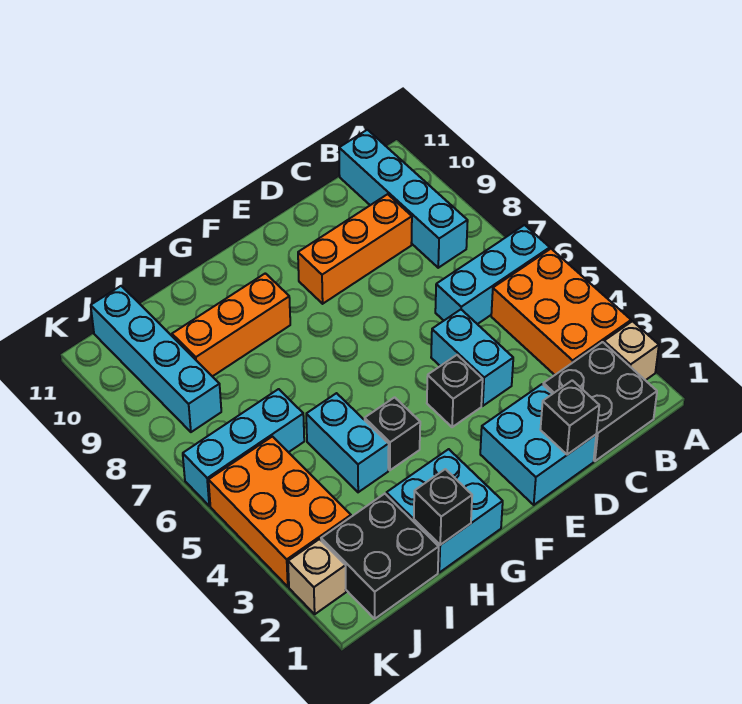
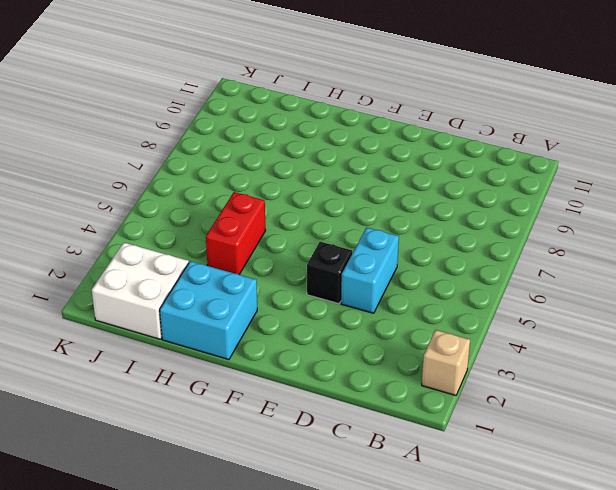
red brick H4:H5 level 1 -> cyan brick H4:H5 level 1
white brick I1:J2 level 1 -> black brick I1:J2 level 1
none -> orange brick A3:B5 level 1
none -> cyan brick A6:C6 level 1
none -> black brick B1:C2 level 1

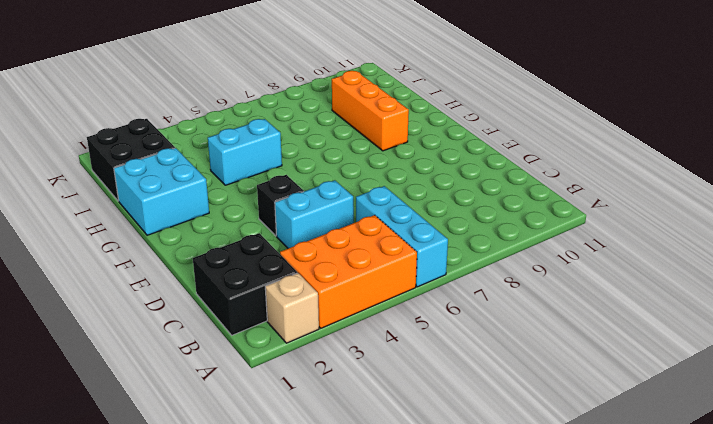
none -> cyan brick B8:B11 level 1
none -> orange brick C9:E9 level 1
none -> cyan brick D1:E2 level 1

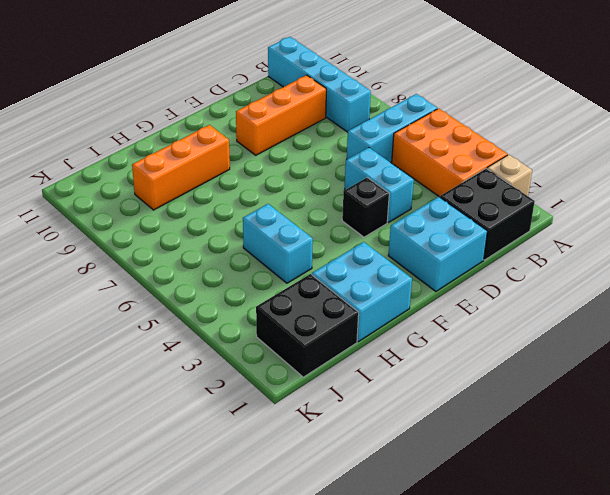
none -> black brick G4 level 1
none -> cyan brick I6:K6 level 1
none -> orange brick J3:K5 level 1

